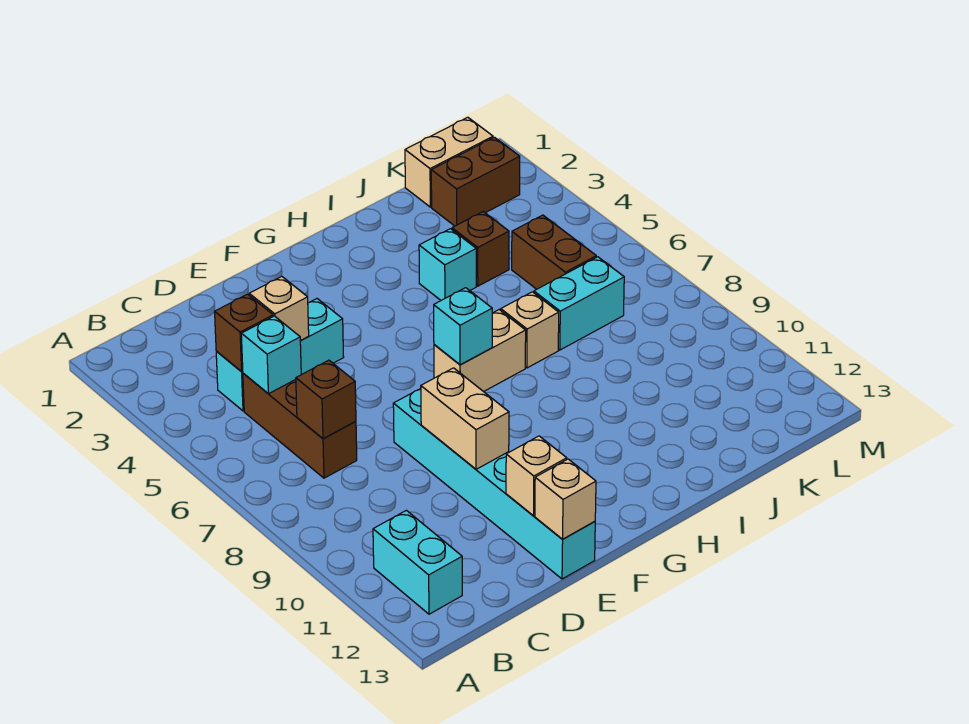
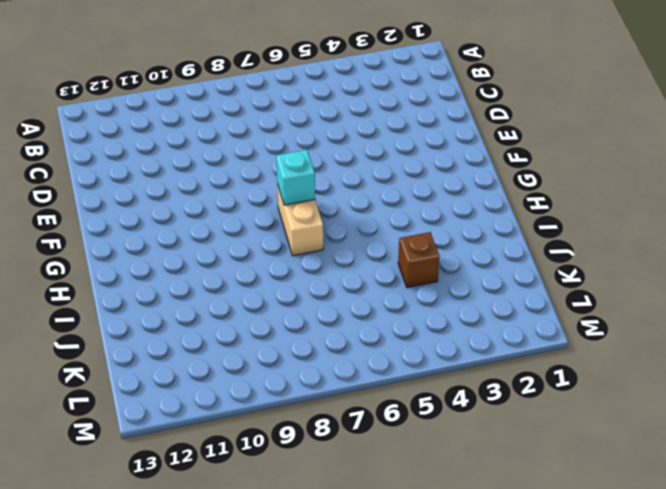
none -> cyan brick B11:B12 level 1
none -> cyan brick C4:E4 level 1
none -> brown brick C5:C7 level 1

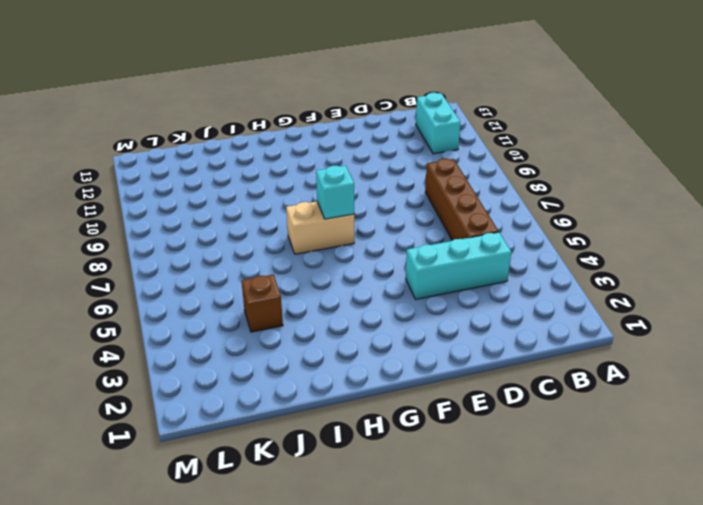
brown brick C5:C8 level 1 -> brown brick C5:C7 level 1
none -> cyan brick E8:E13 level 1
none -> cyan brick I4 level 1
none -> tan brick I7 level 1

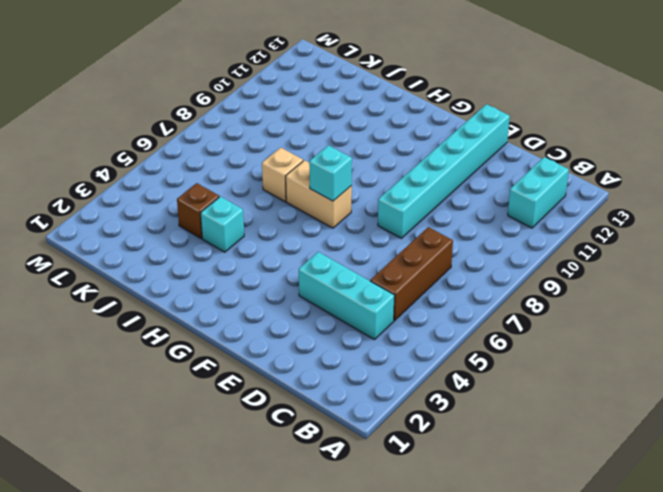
none -> cyan brick J7:K7 level 1
none -> tan brick K1:L1 level 1
none -> brown brick K2:L2 level 1

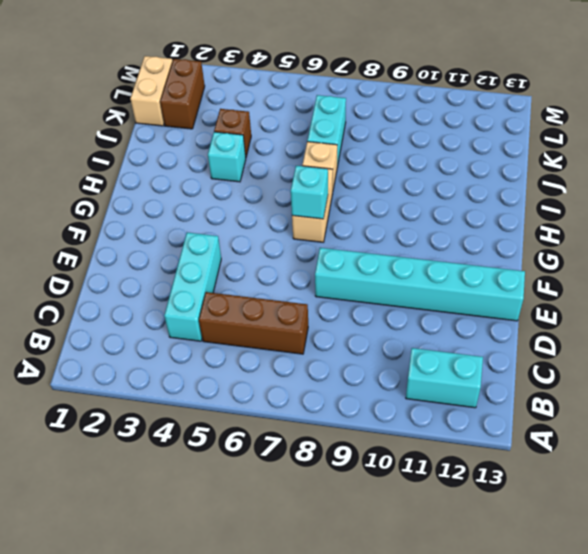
none -> brown brick K5:K6 level 1
none -> brown brick C4 level 2
none -> cyan brick C5 level 2

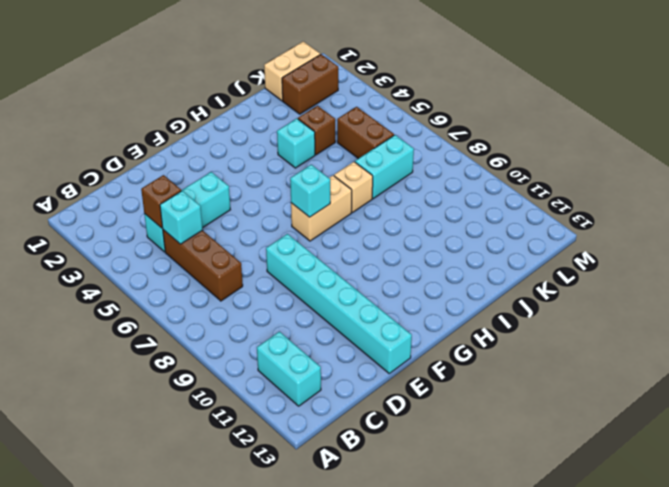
none -> brown brick C7 level 2
none -> tan brick D4 level 2
none -> tan brick E9:E10 level 2

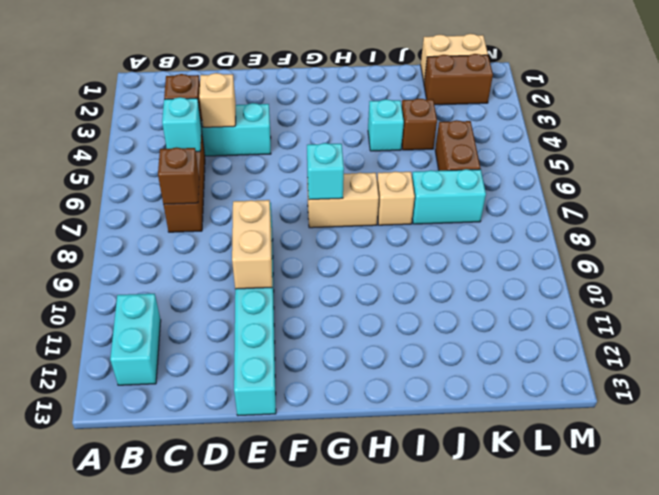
none -> tan brick E12 level 2
none -> tan brick E13 level 2

